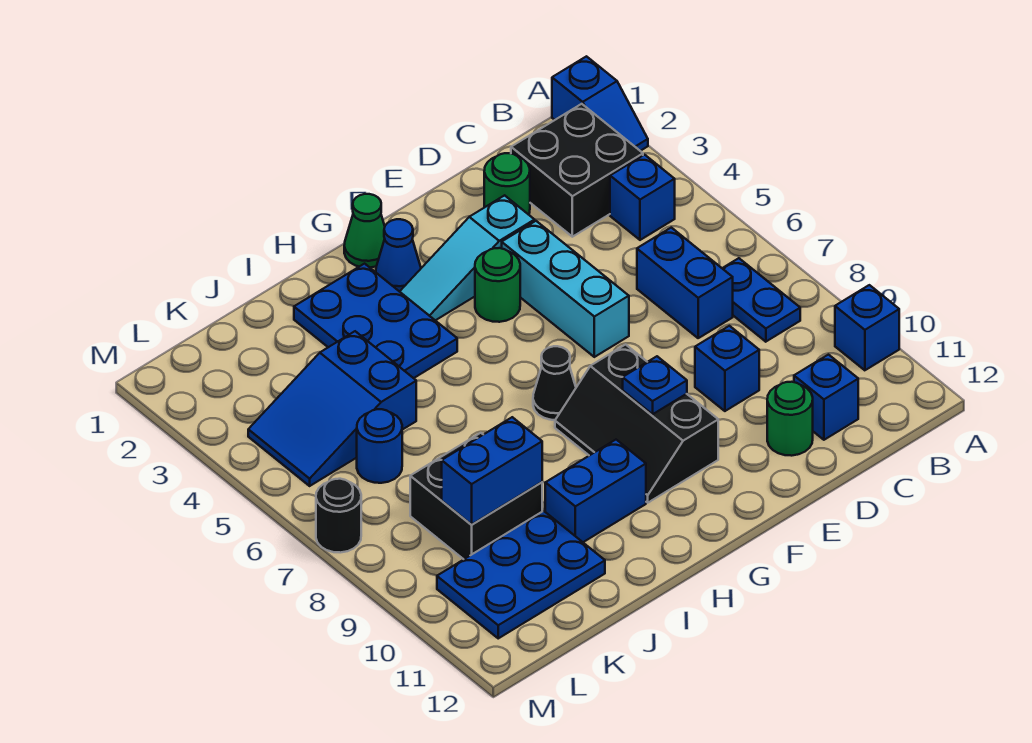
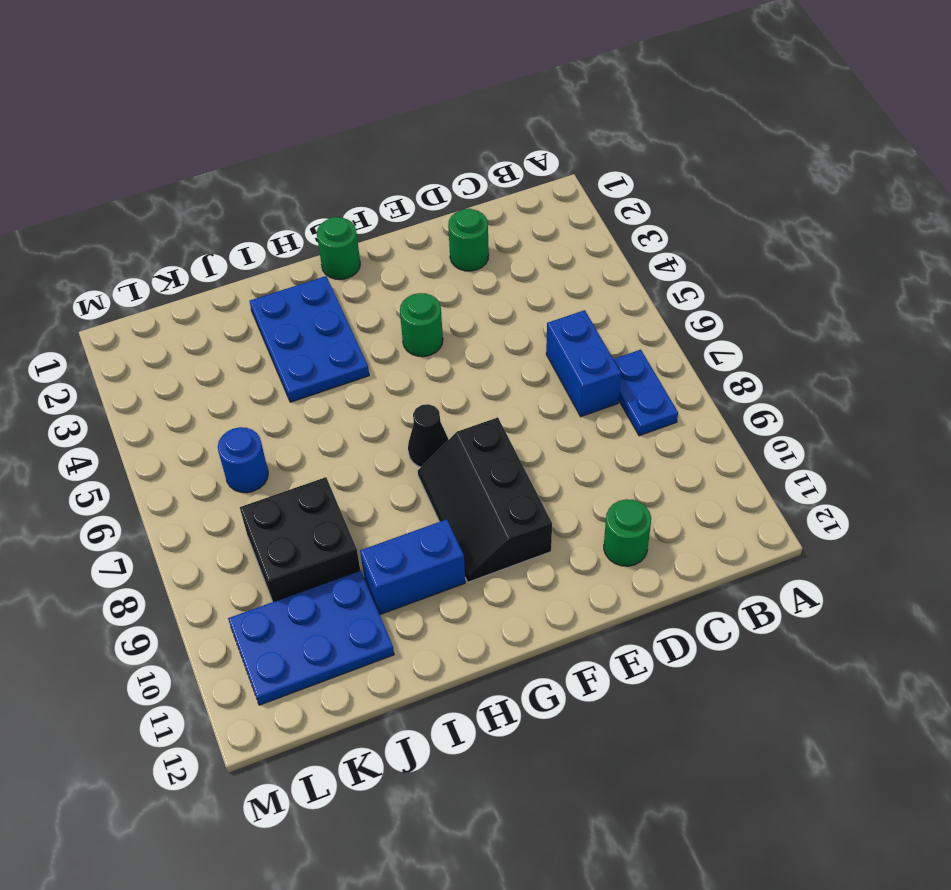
green round brick G1 level 1 -> green cone G1 level 1
none -> blue slope A1:A2 level 1 top 1
none -> blue brick A10 level 1
none -> black brick B2:C3 level 1

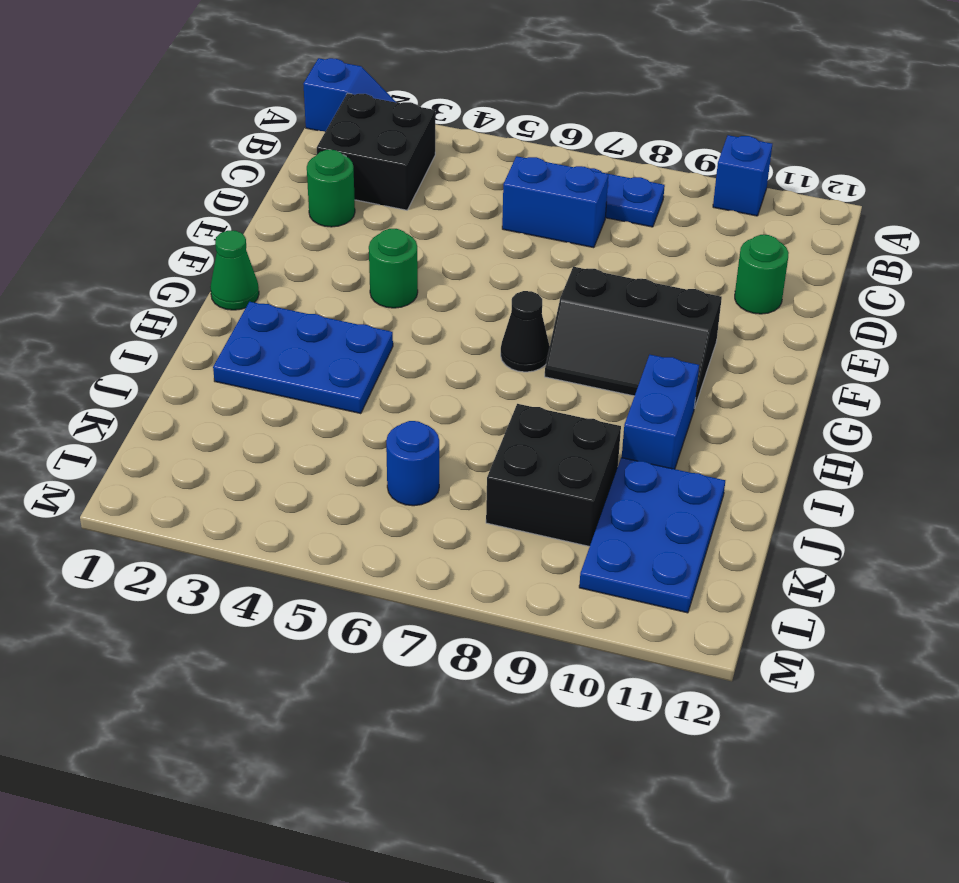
none -> blue brick B4 level 1
none -> blue brick C11 level 1
none -> blue brick D9 level 1

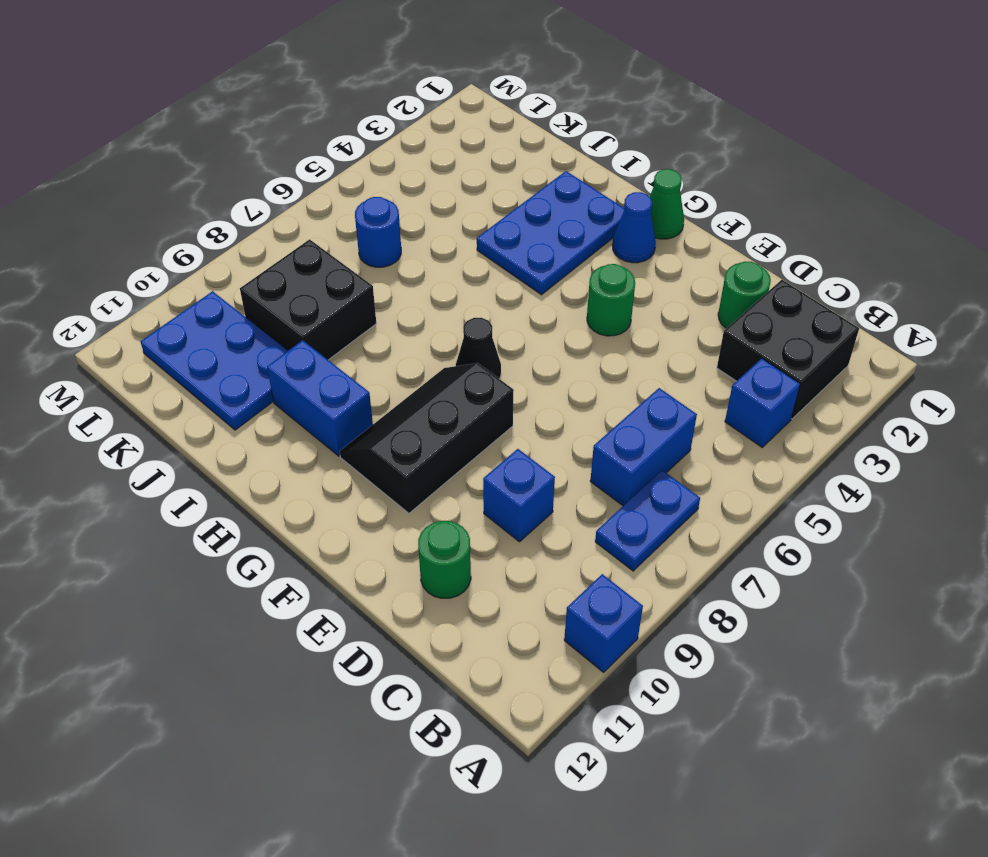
none -> blue slope A1:A2 level 1 top 1
none -> blue brick C11 level 1
none -> cyan slope E3:G3 level 1 top E

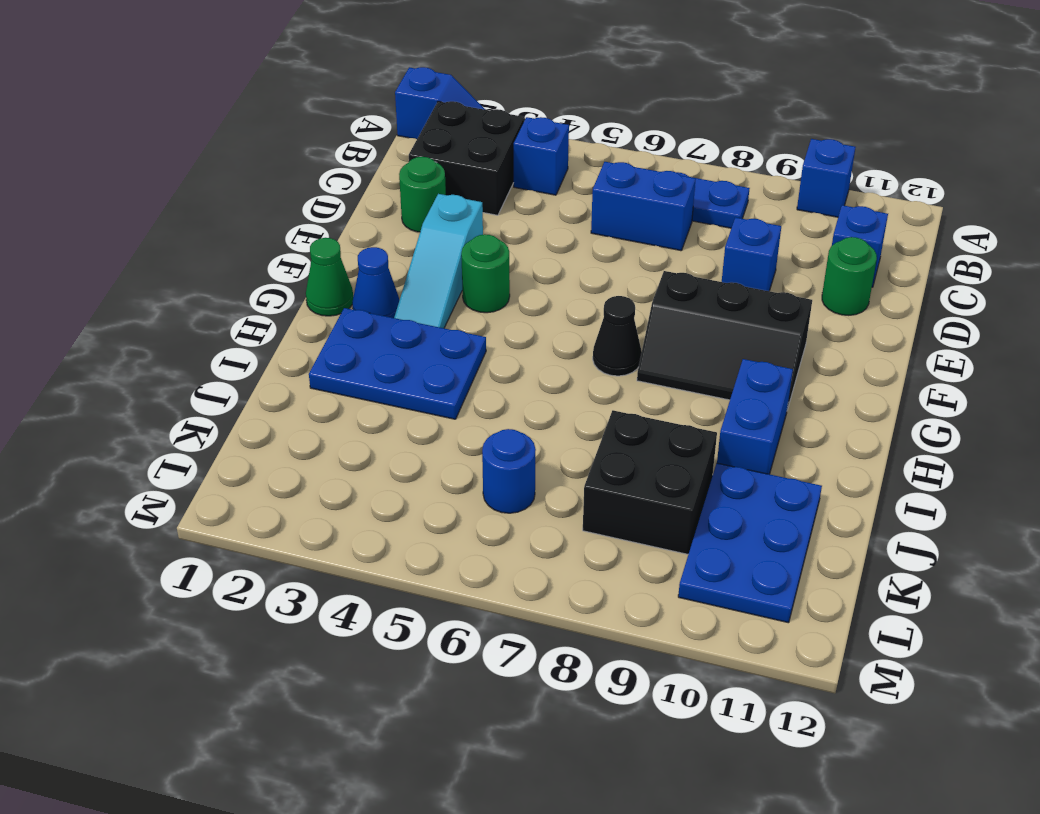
none -> cyan brick E4:E6 level 1
none -> blue slope J4:L5 level 1 top J
none -> black round brick M7 level 1

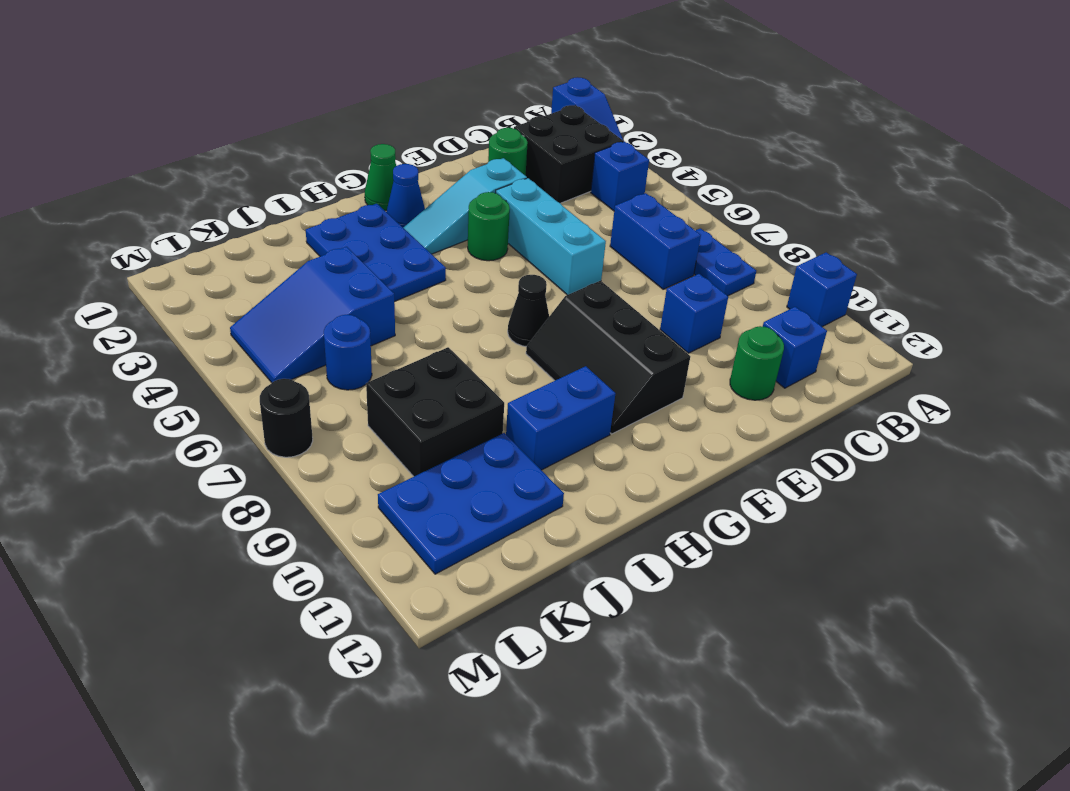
none -> blue plate F9 level 2
none -> blue brick J9:K9 level 2

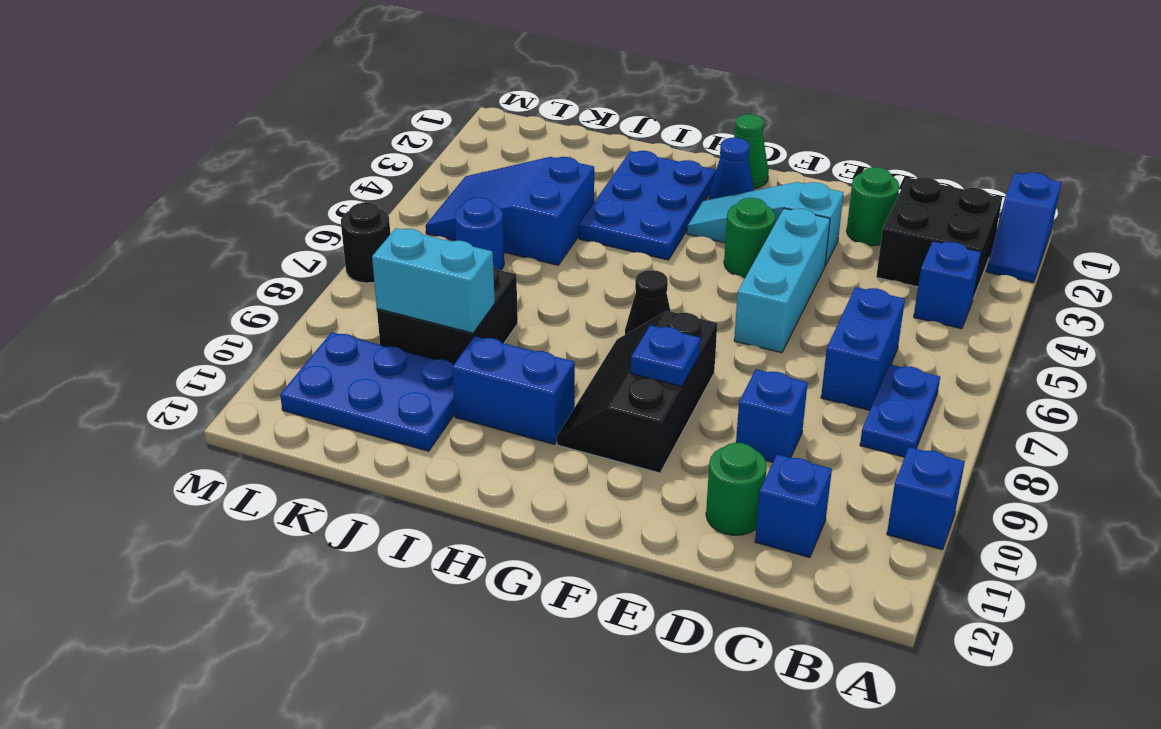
cyan brick J9:K9 level 2 -> blue brick J9:K9 level 2

